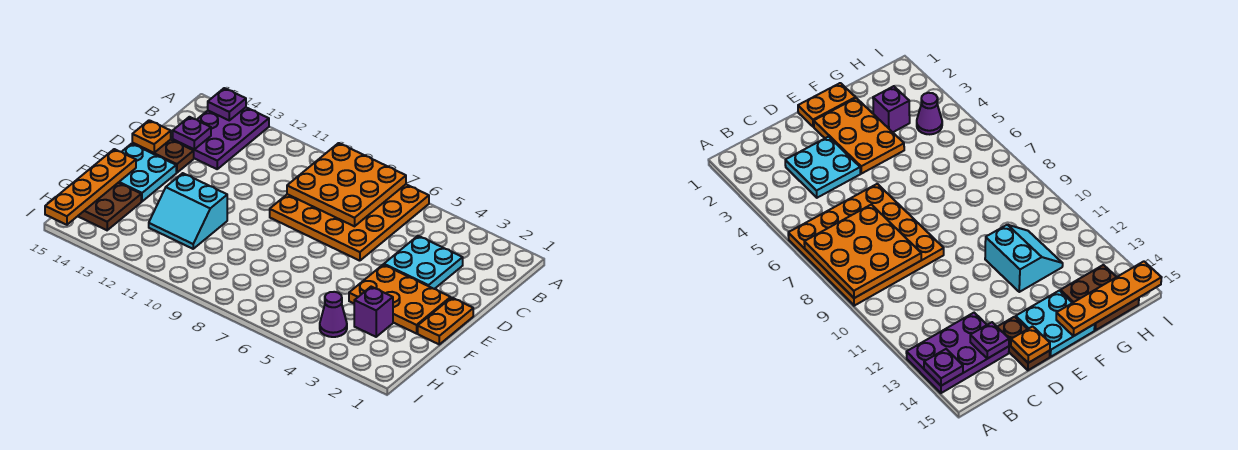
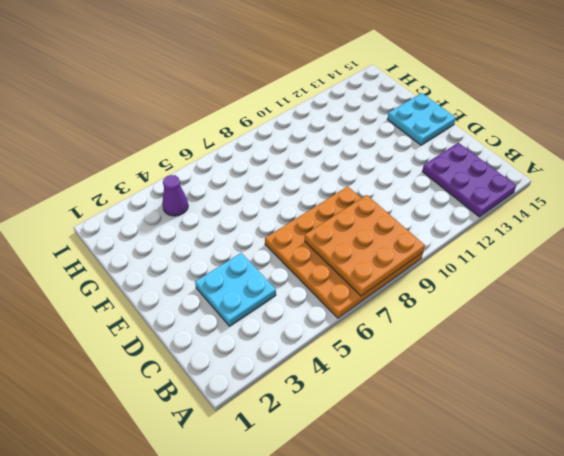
none -> brown plate D14:D15 level 1
none -> orange plate E1:F1 level 1
none -> orange plate E2:F4 level 1

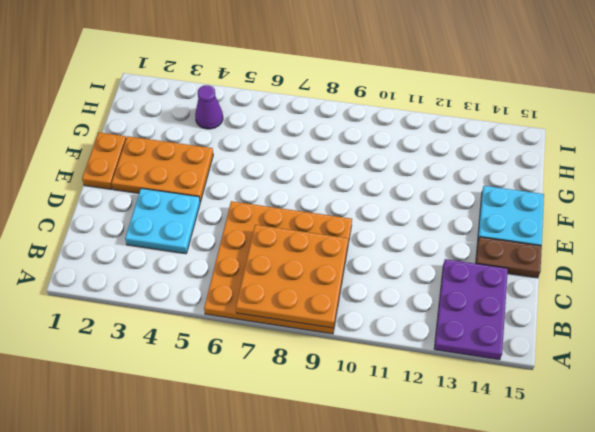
none -> cyan slope F11:G12 level 1 top F
none -> purple brick G3 level 1
none -> brown plate G14:H15 level 1

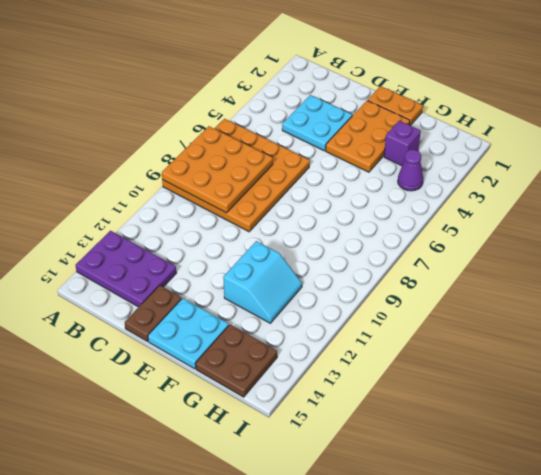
none -> purple plate A14 level 2
none -> purple plate C14 level 2
none -> orange plate D15 level 2

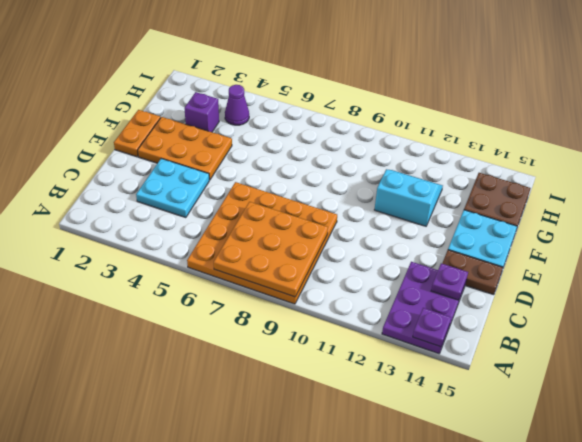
none -> orange plate D15 level 2
none -> orange plate F15:I15 level 2

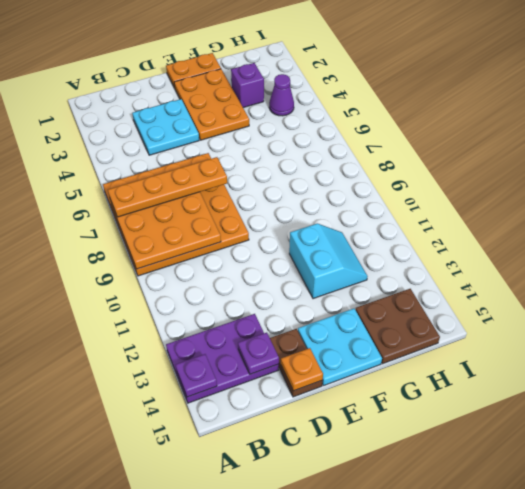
orange plate A7:D7 level 3 -> orange plate F15:I15 level 2

